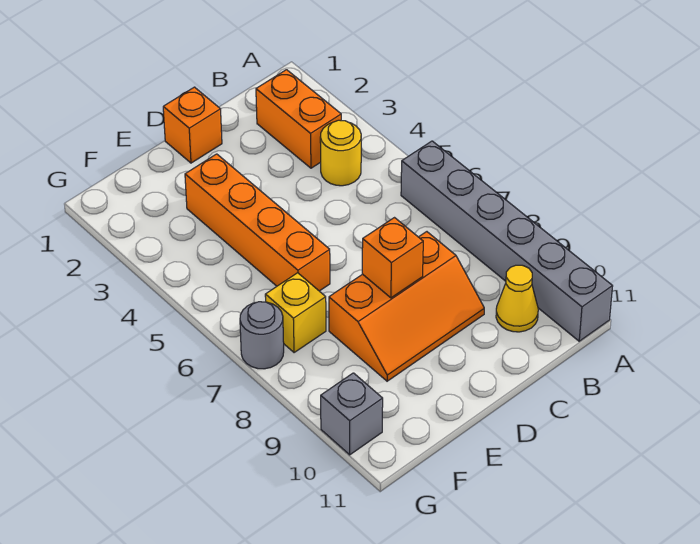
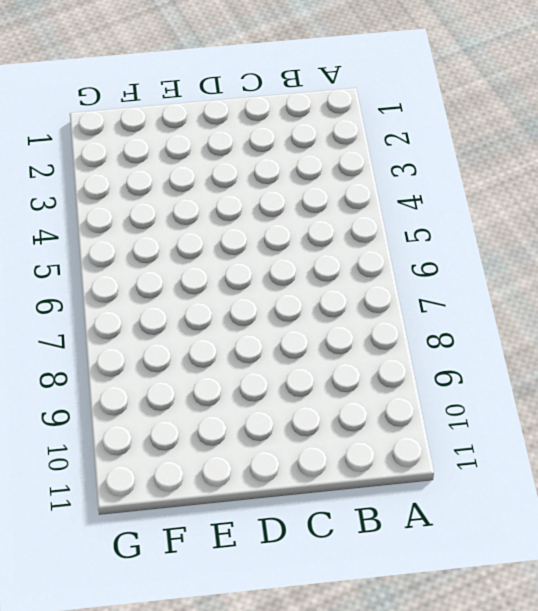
none -> grey brick A6:A11 level 1
none -> orange brick B2:B3 level 1

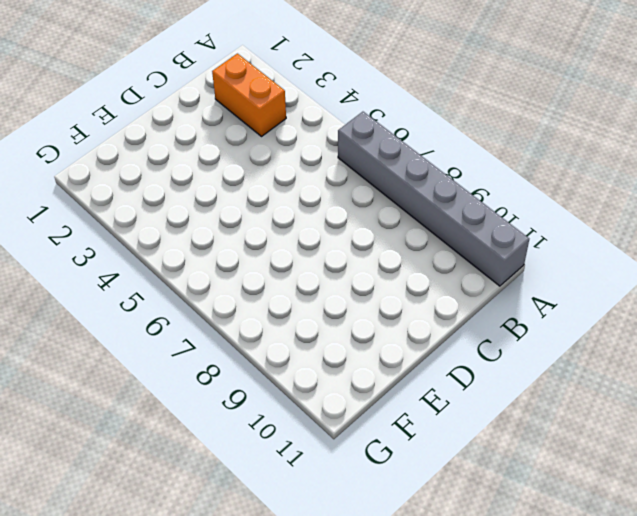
none -> yellow round brick B4 level 1
none -> yellow cone B10 level 1

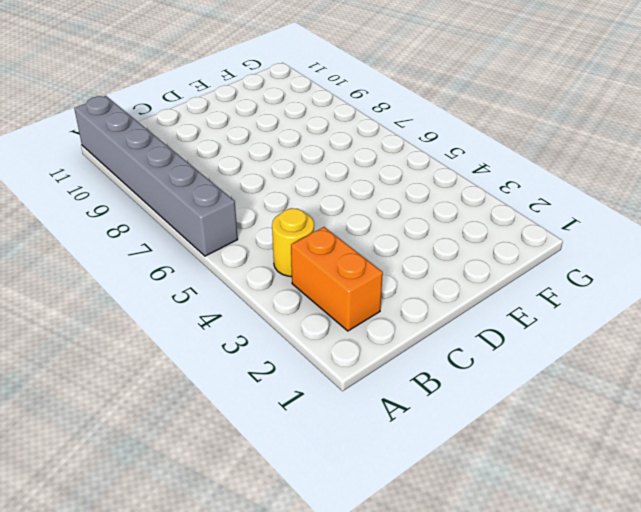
none -> yellow cone B10 level 1
none -> orange slope C8:E9 level 1 top 8

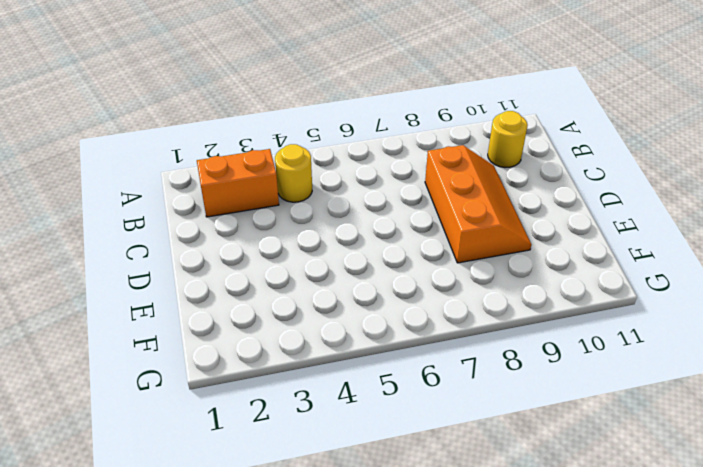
yellow round brick B10 level 1 -> yellow cone B10 level 1
none -> grey brick A6:A11 level 1
none -> orange brick D1 level 1

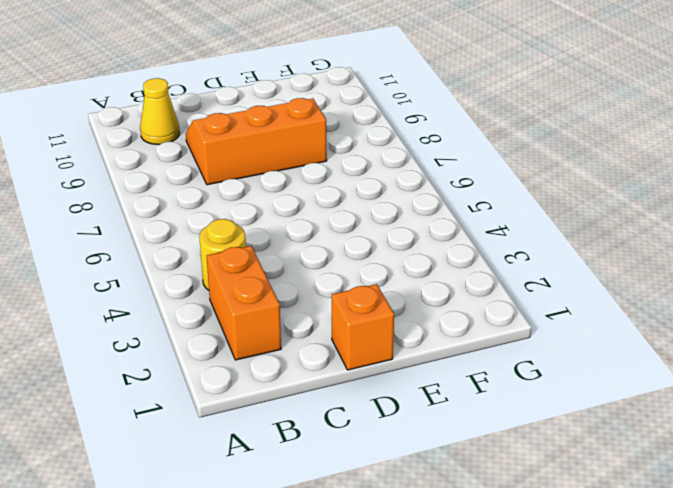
none -> grey brick A6:A11 level 1
none -> orange brick E3:E6 level 1

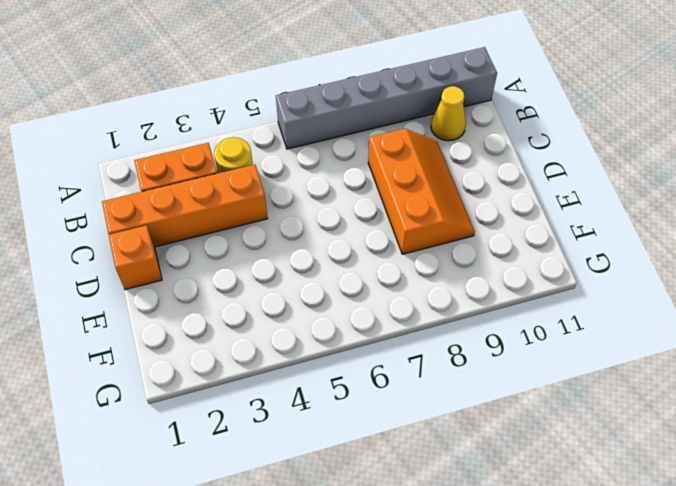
orange brick C1:C4 level 1 -> orange brick E3:E6 level 1
none -> yellow brick F7 level 1
none -> grey round brick G7 level 1

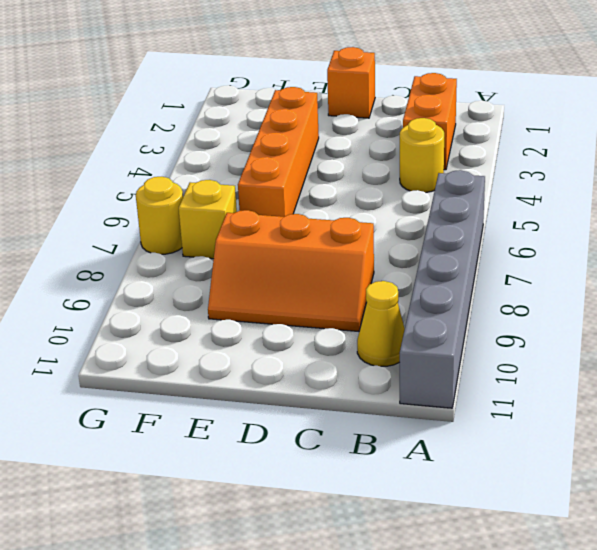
yellow round brick G7 level 1 -> grey round brick G7 level 1
none -> grey brick G10 level 1
none -> orange brick D8 level 2

